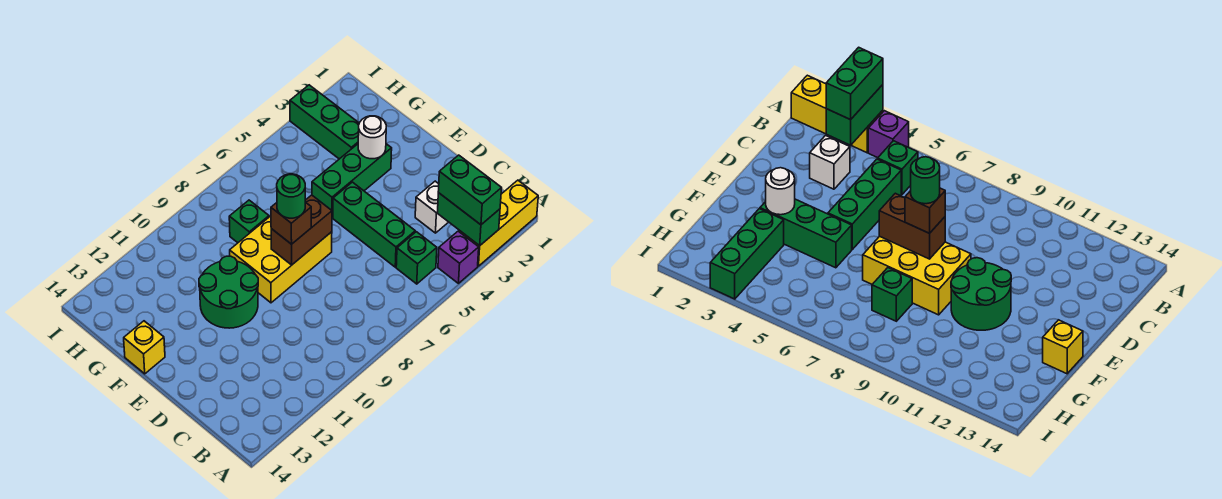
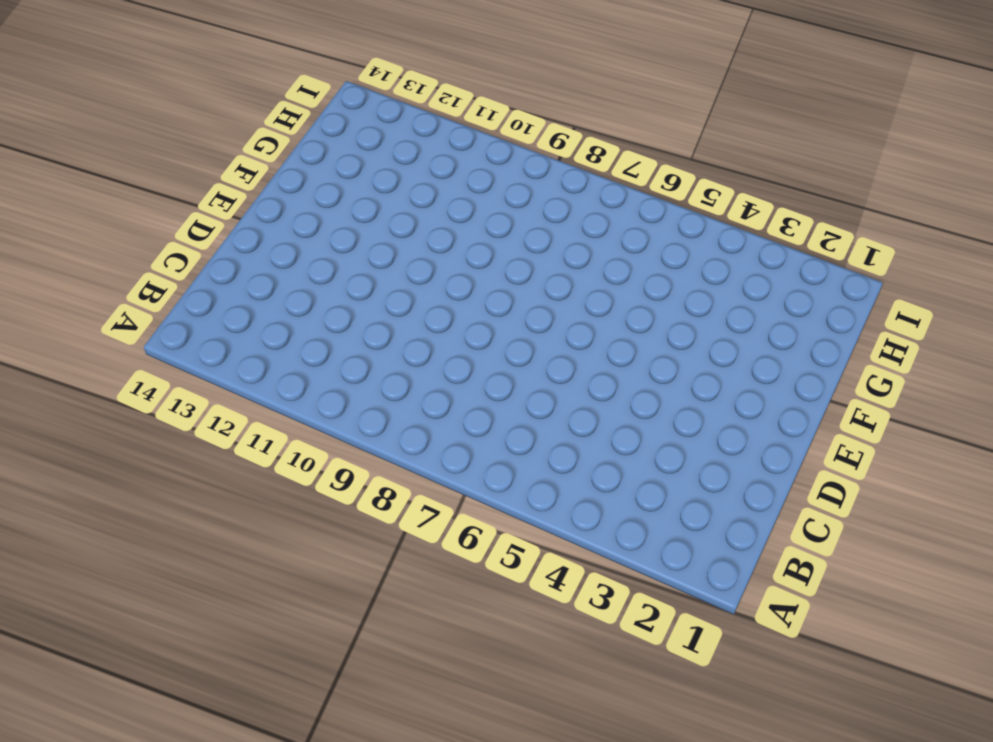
none -> yellow brick A1:A3 level 1
none -> purple brick A4 level 1
none -> green brick B5 level 1

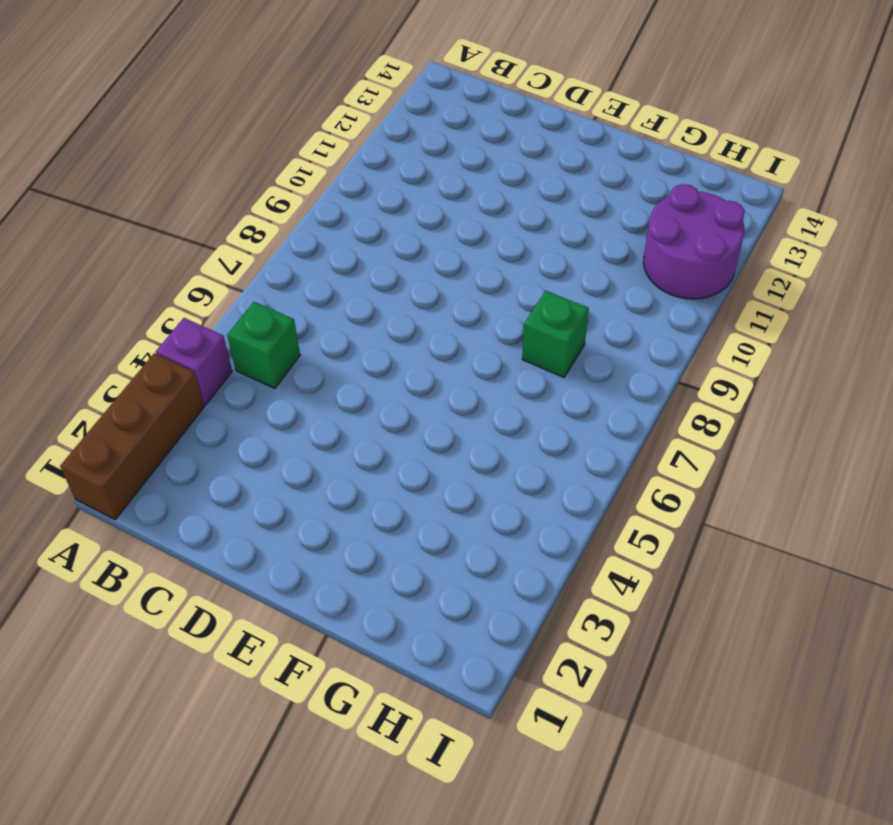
brown brick A1:A3 level 1 -> yellow brick A1:A3 level 1
purple round brick H11:I12 level 1 -> none
none -> white brick C3 level 1
none -> green brick C5:E5 level 1
none -> yellow brick E7:F9 level 1

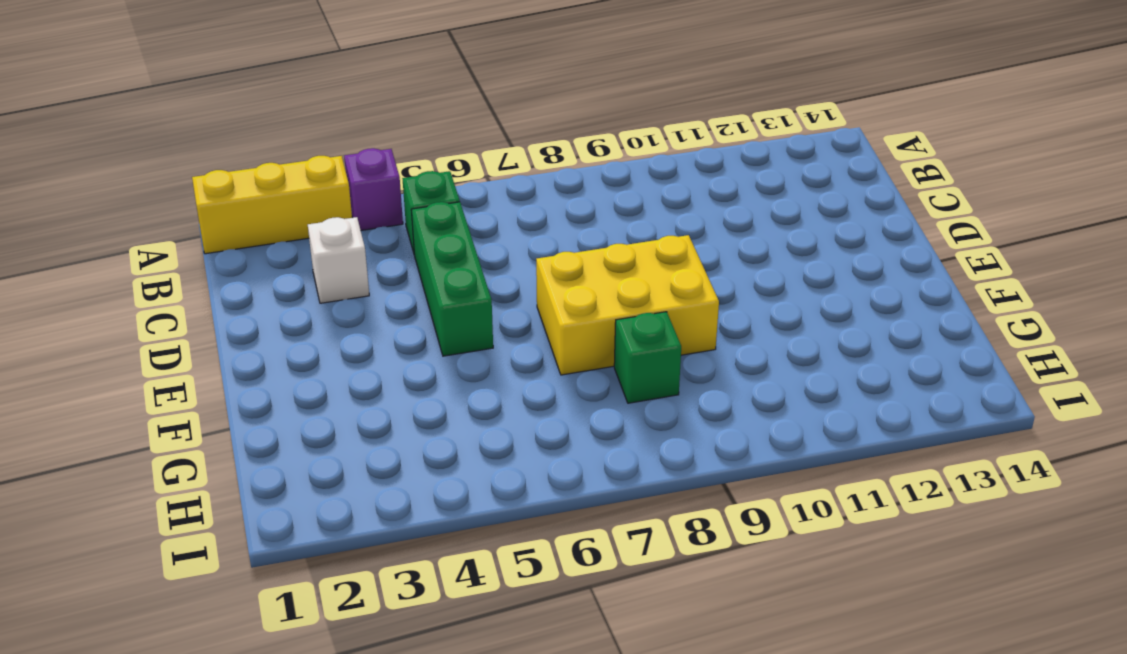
none -> green round brick E10:F11 level 1
none -> green brick F3:F5 level 1
none -> yellow brick F14 level 1

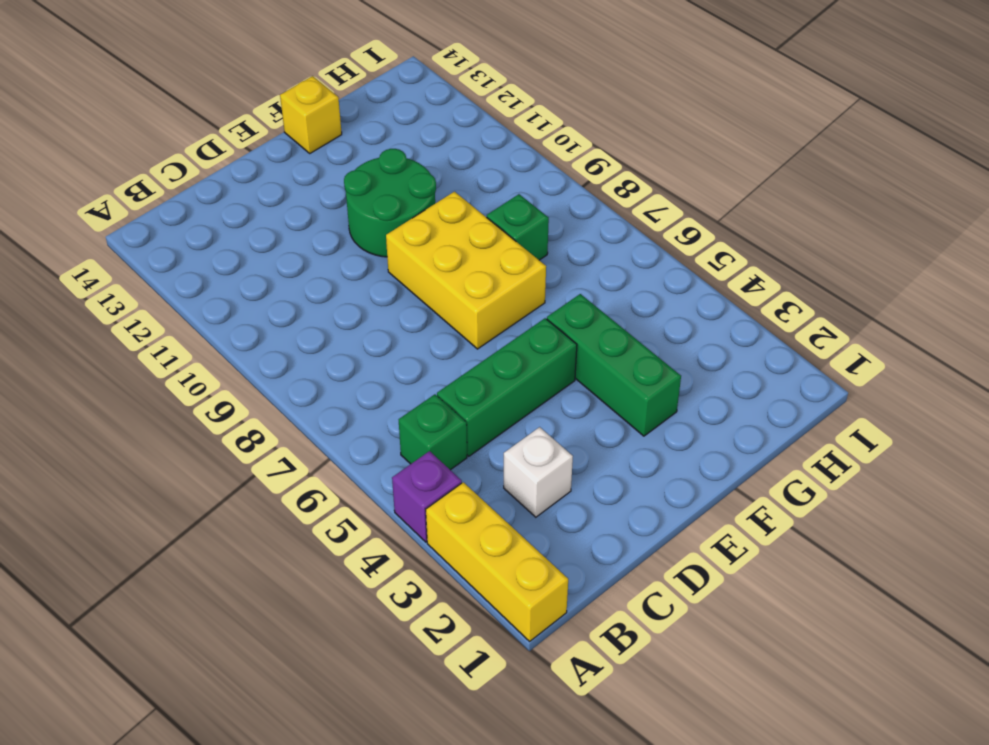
none -> green brick G3:I3 level 1
none -> green brick A3:B3 level 2
none -> brown brick E7:E8 level 2

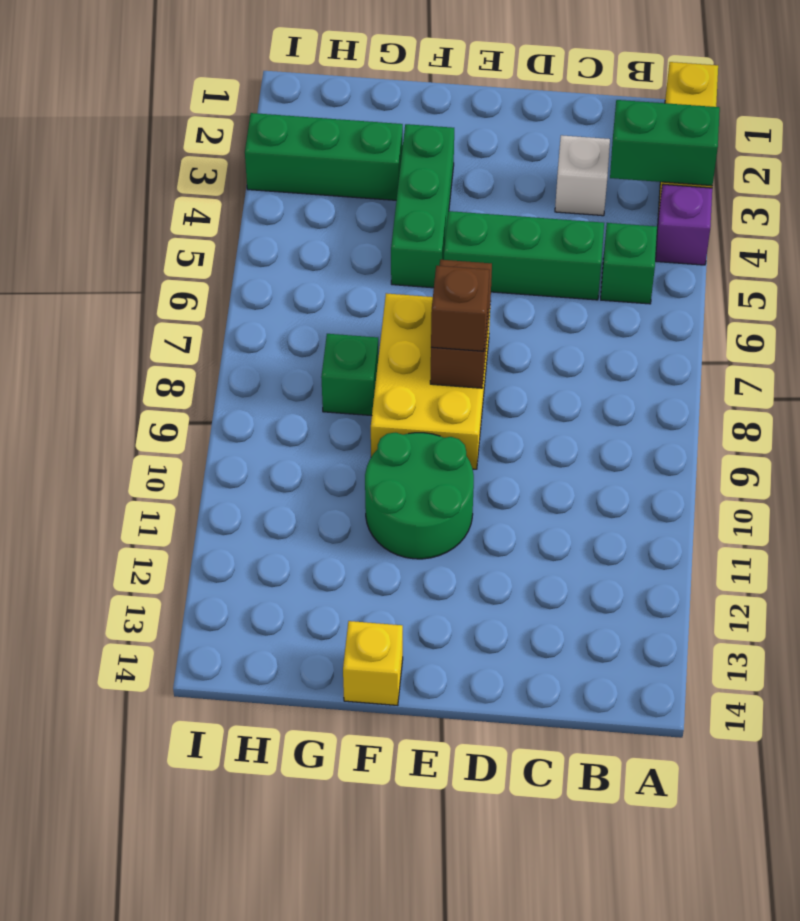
none -> white round brick F3 level 2
none -> green brick A3:B3 level 3
none -> green round brick E8 level 4

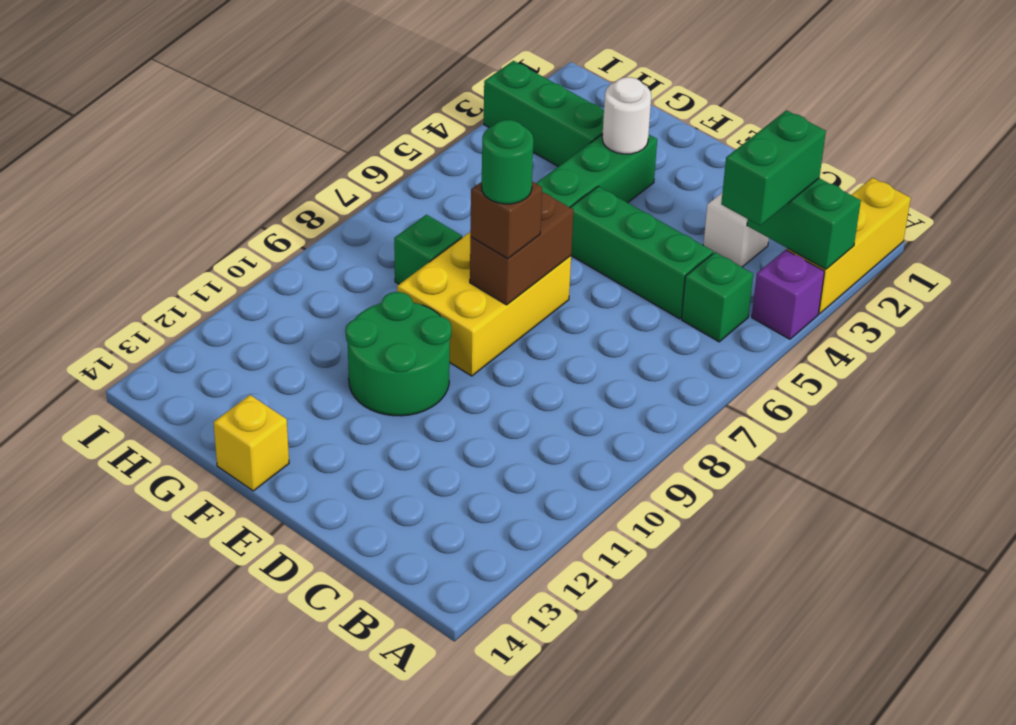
green brick B3:B4 level 3 -> green brick A3:B3 level 3

